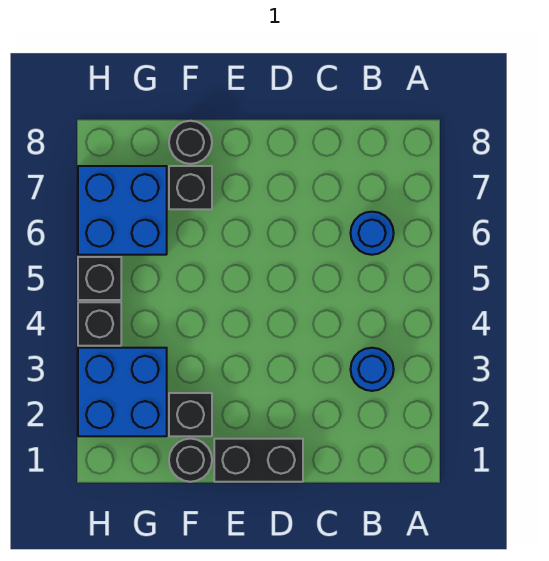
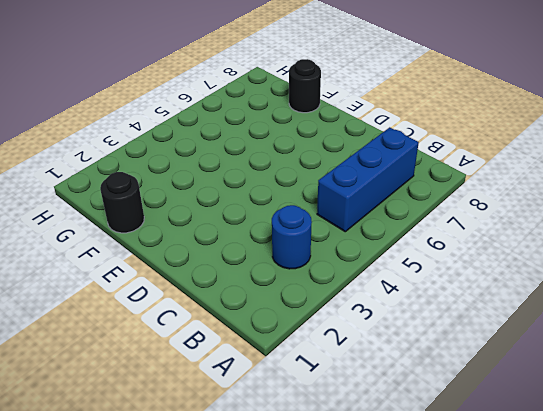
blue brick B5:B7 level 1 -> blue round brick B6 level 1
none -> black brick D1:E1 level 1
none -> black brick F2 level 1

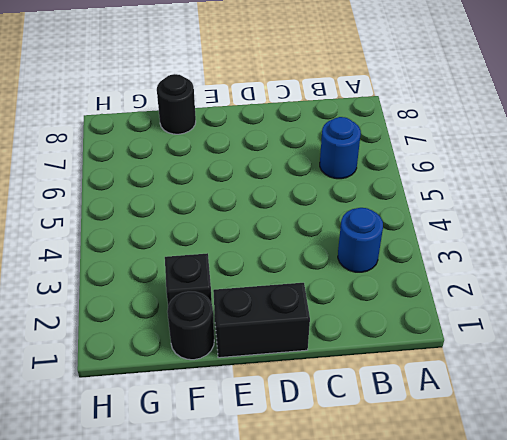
none -> black brick F7 level 1
none -> blue brick G2:H3 level 1

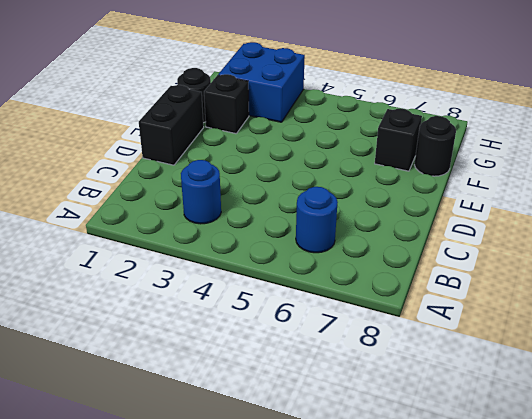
none -> blue brick G6:H7 level 1
none -> black brick H4 level 1

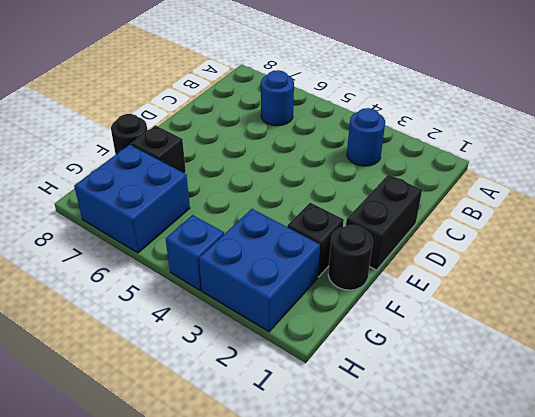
blue brick H4 level 1 -> black brick H4 level 1
none -> black brick H5 level 1

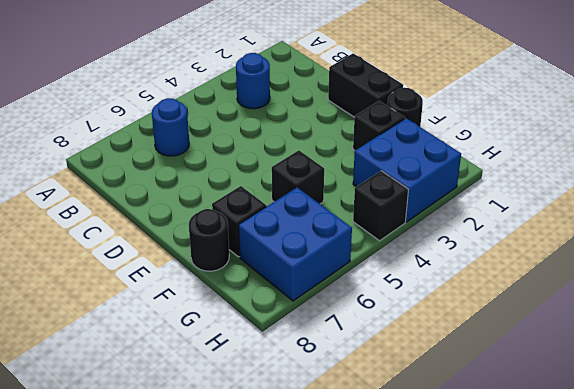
black brick F5 level 1 -> black brick H5 level 1

